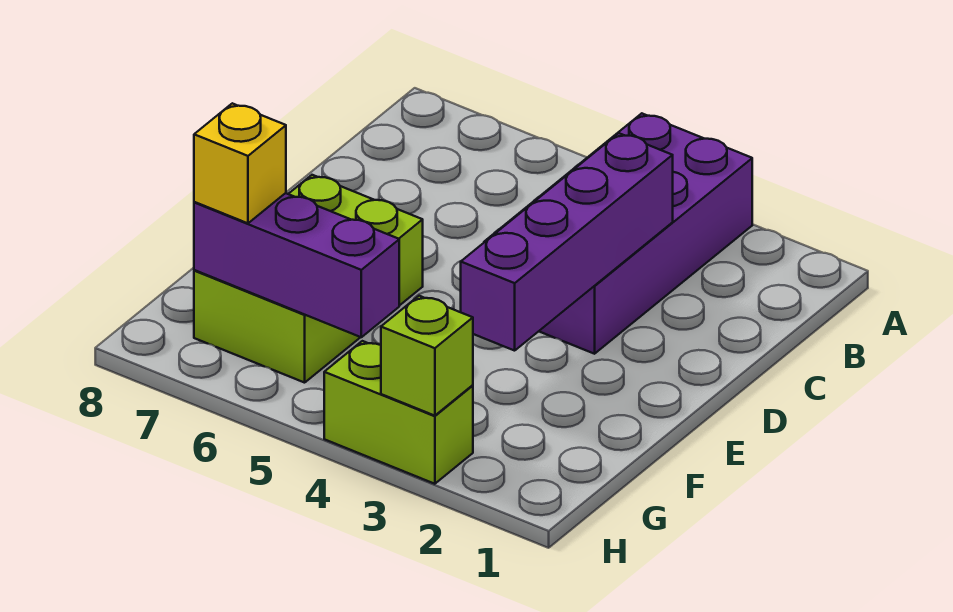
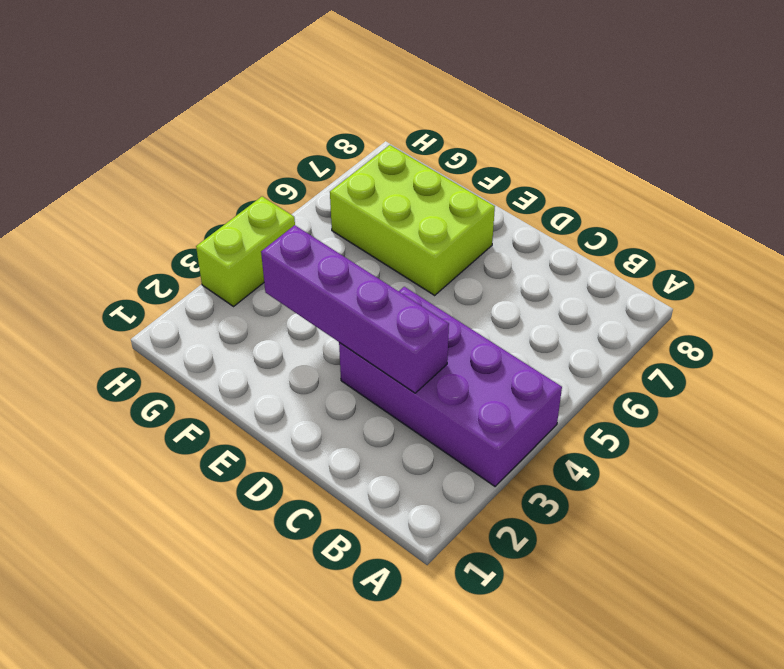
none -> purple brick G5:G7 level 2
none -> lime brick H3 level 2

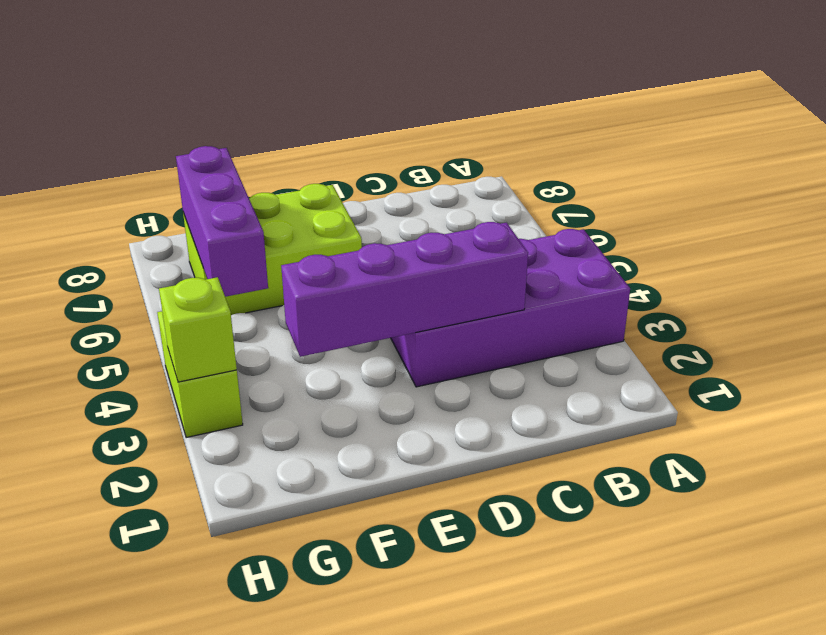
none -> yellow brick G7 level 3

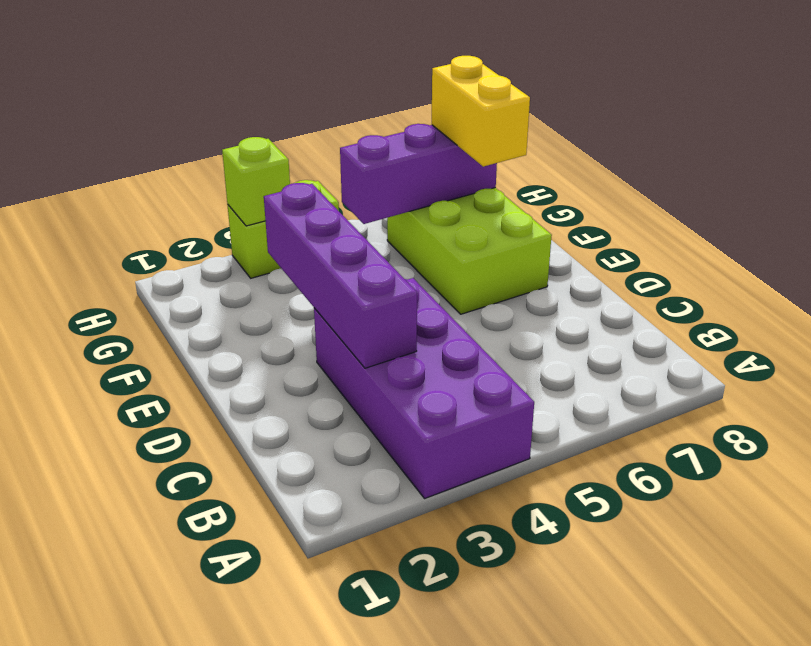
yellow brick F7:G7 level 3 -> yellow brick G7 level 3

